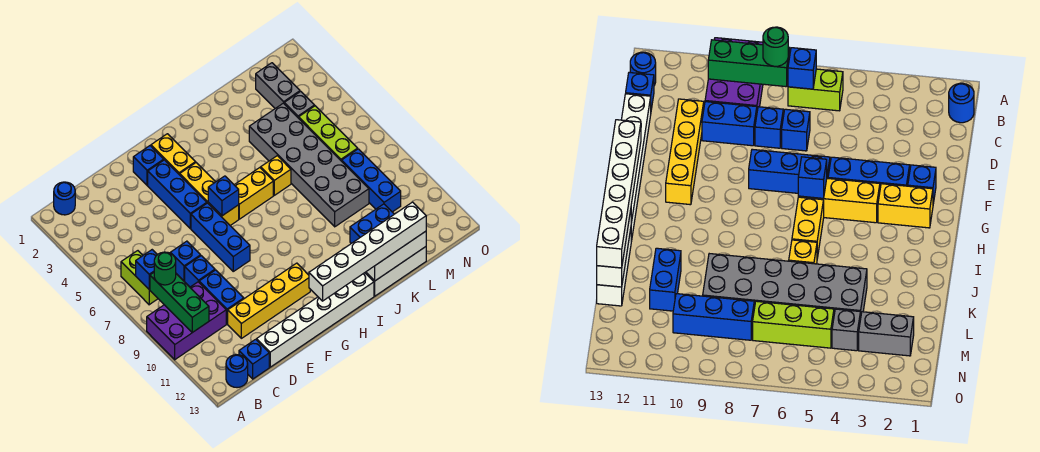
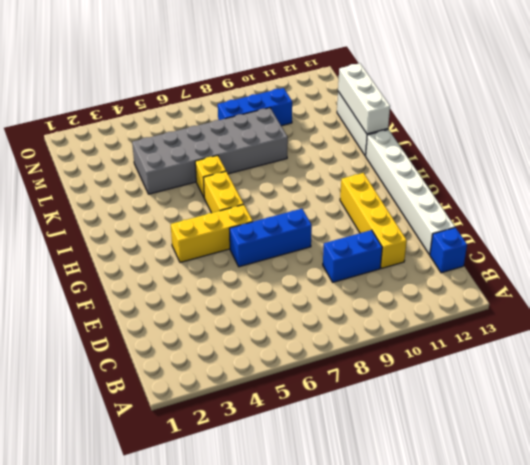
none -> purple brick A9:C10 level 1
none -> blue round brick B1 level 1
none -> lime brick B6:B7 level 1
none -> blue round brick B13 level 1

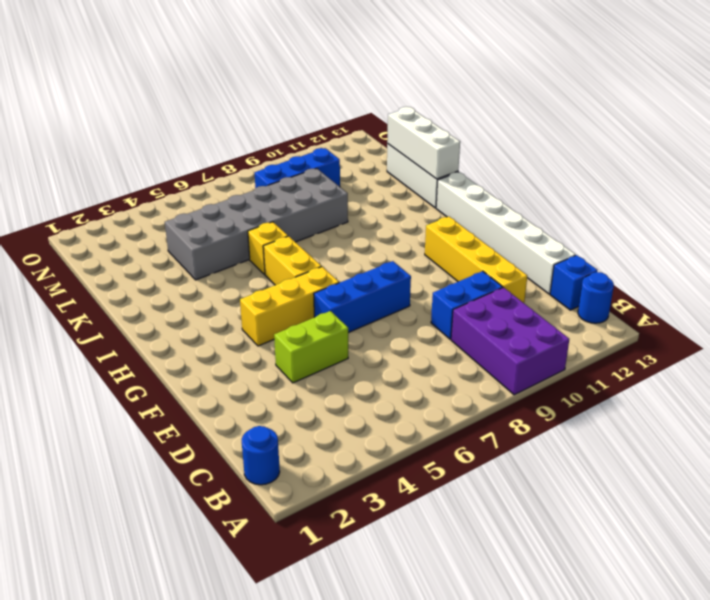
lime brick E4:E5 level 1 -> lime brick B6:B7 level 1
none -> blue brick D7 level 1
none -> blue brick D8 level 1
none -> blue brick F2 level 1
none -> blue brick F3:F5 level 1

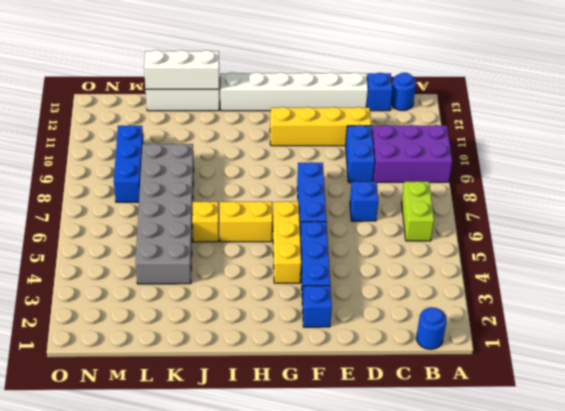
none -> blue brick D8 level 1
none -> yellow brick G2:G3 level 1
none -> blue brick K11:L11 level 1
none -> grey brick M2:M3 level 1

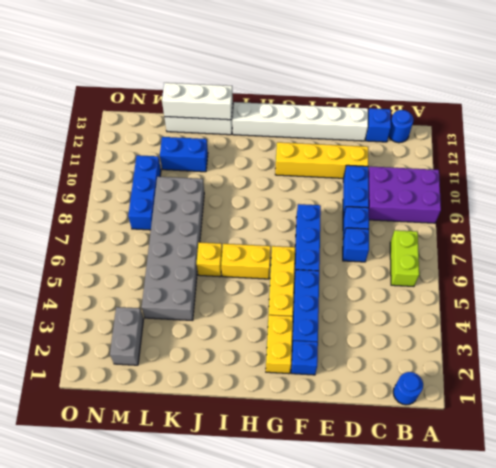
none -> grey brick M4 level 1
none -> lime brick M5:M7 level 1
none -> blue brick B7 level 2
none -> green brick B8:B10 level 2

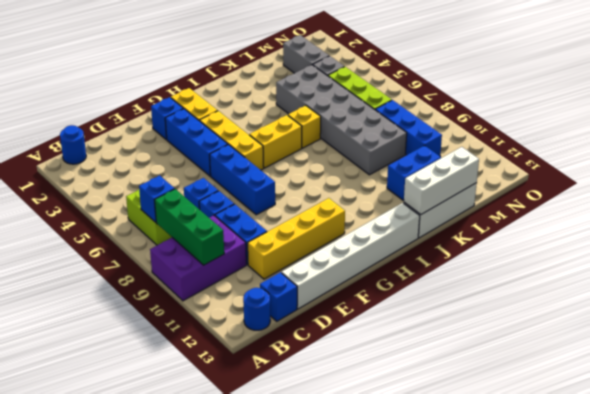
none -> blue brick G6 level 2
none -> green round brick B8 level 3
none -> white brick G13:L13 level 3

